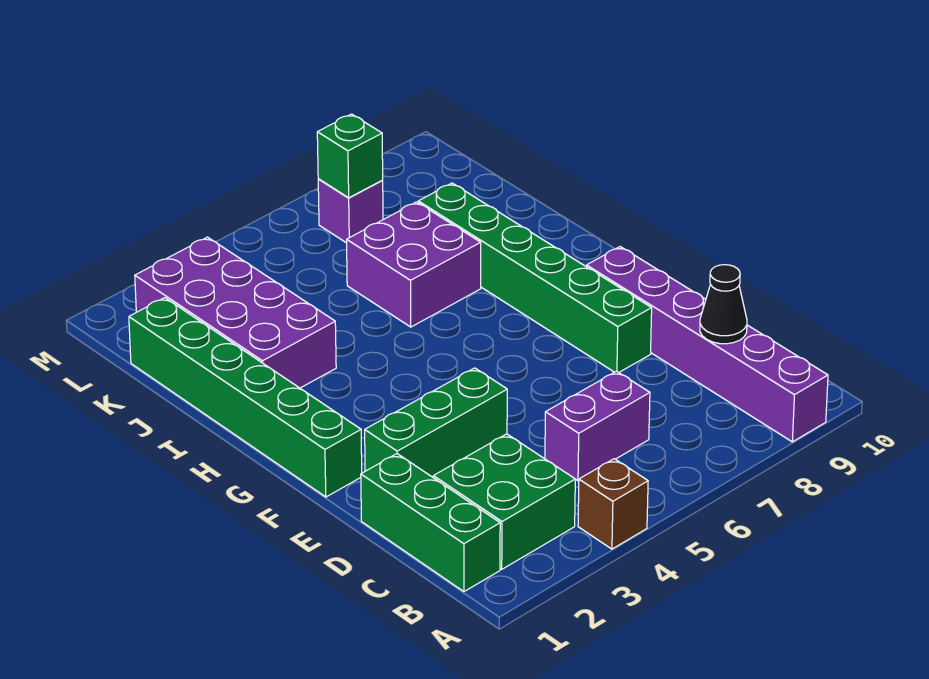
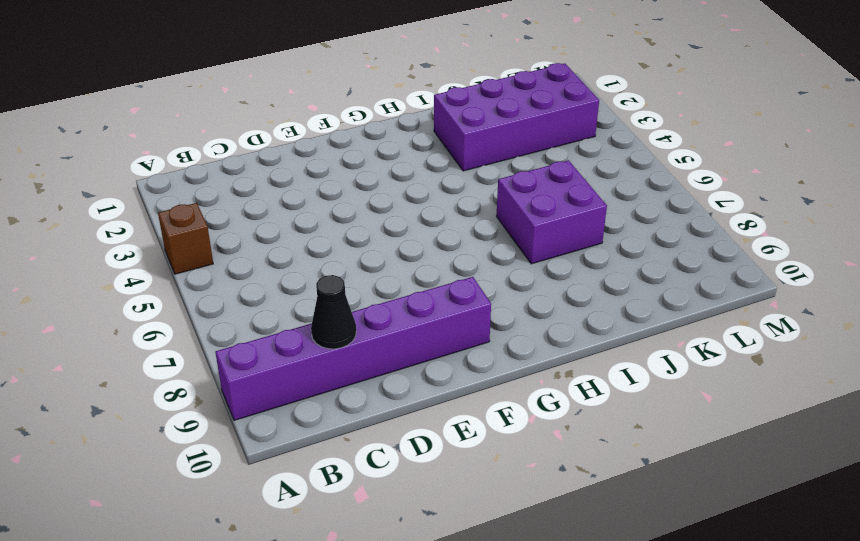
none -> green brick B1:D1 level 1
none -> green brick B2:C3 level 1
none -> purple brick C5:C6 level 1

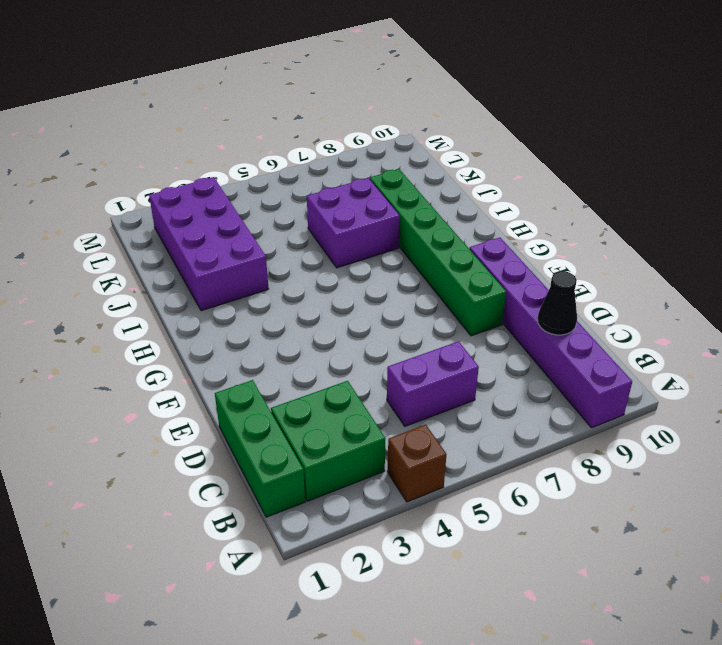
none -> green brick E2:E4 level 1
none -> green brick F1:K1 level 1
none -> purple brick L7 level 1

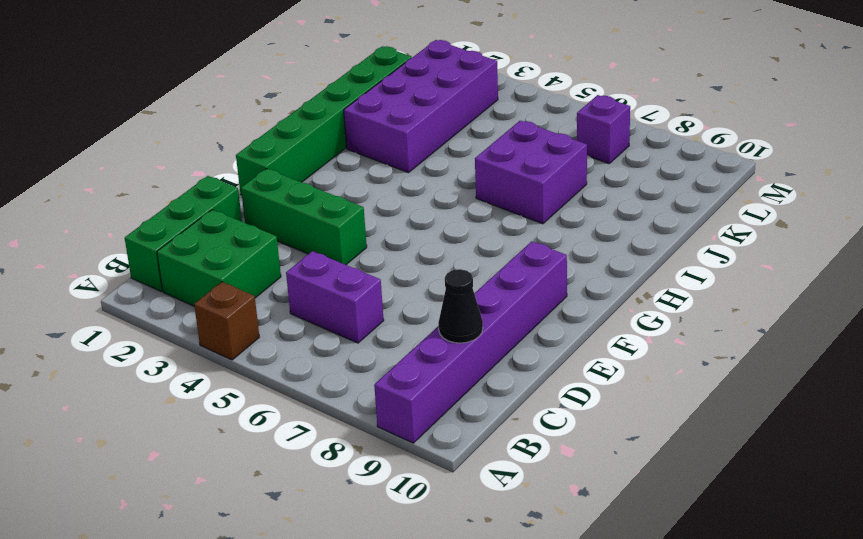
none -> green brick E8:J8 level 1
none -> green brick L7 level 2

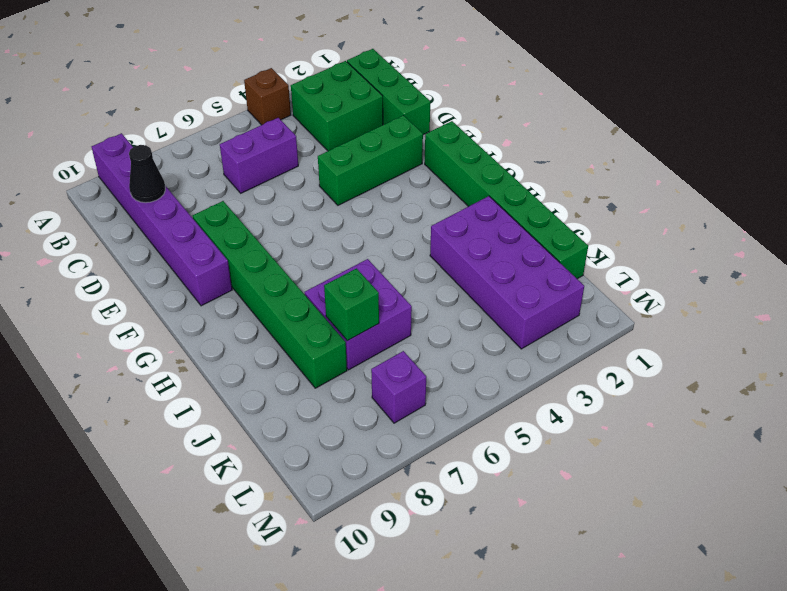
green brick J7 level 2 -> green brick L7 level 2

